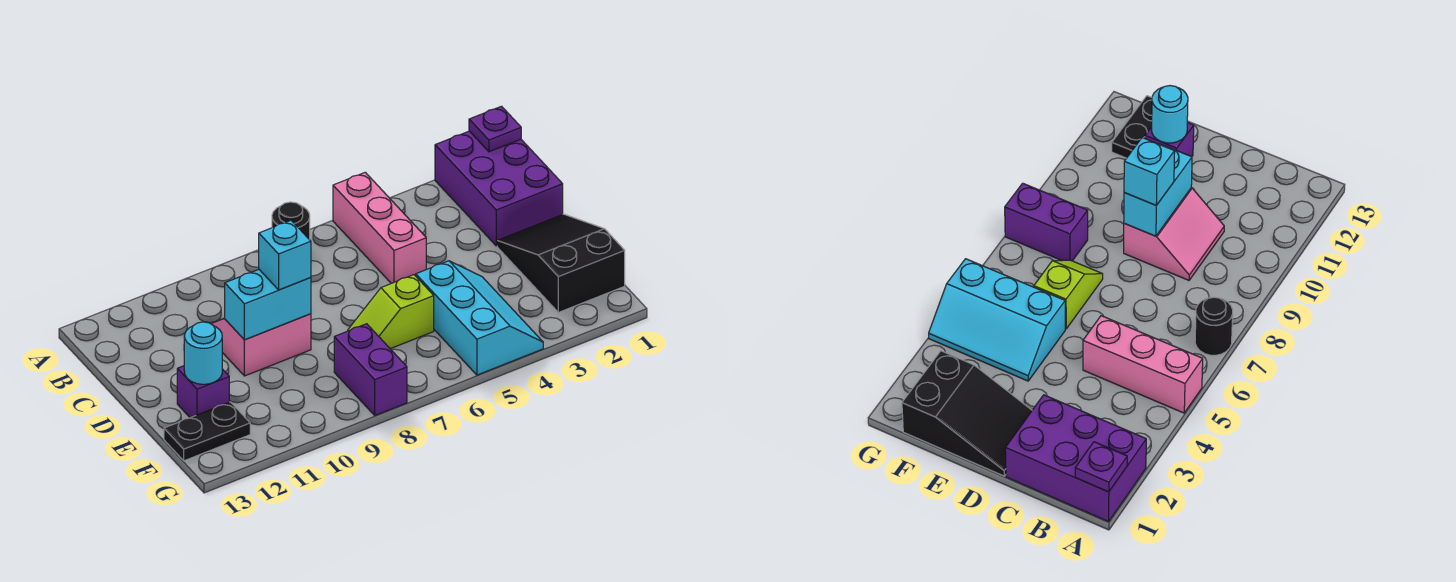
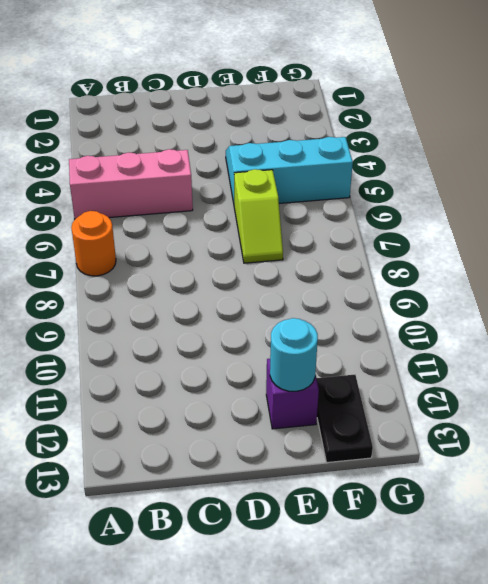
orange round brick A7 level 1 -> black round brick A7 level 1
none -> purple brick A1:C2 level 1
none -> pink slope C9:D10 level 1 top D
none -> black slope D1:F2 level 1 top F

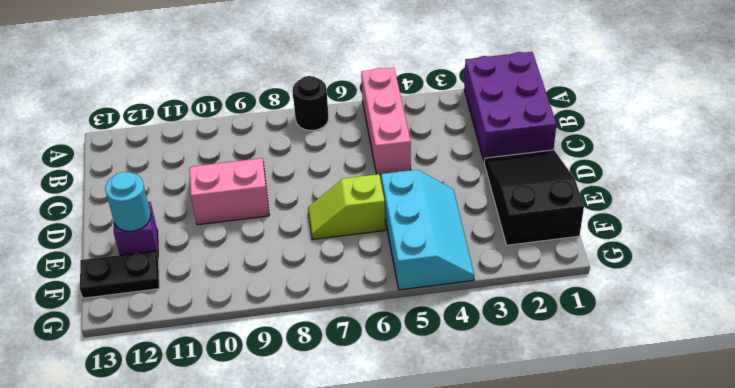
none -> purple brick F8:G8 level 1
none -> purple plate A1 level 2
none -> cyan brick D9:D10 level 2

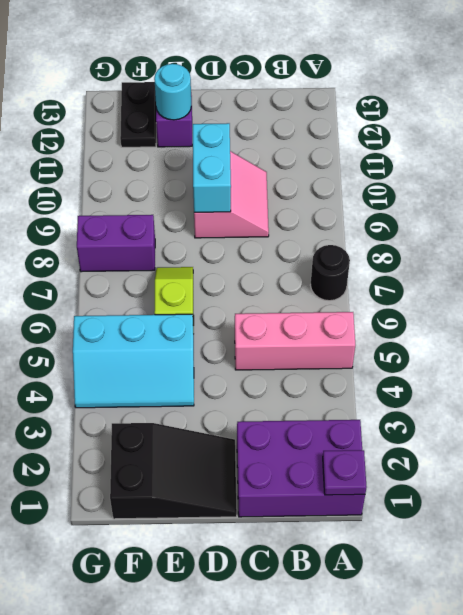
none -> cyan brick D9 level 3

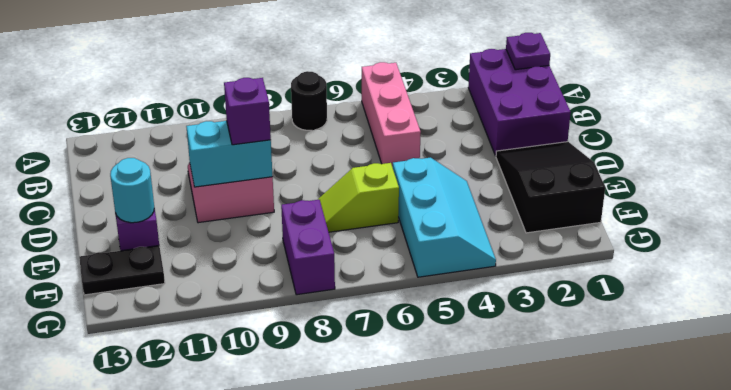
purple brick D9 level 3 -> cyan brick D9 level 3

